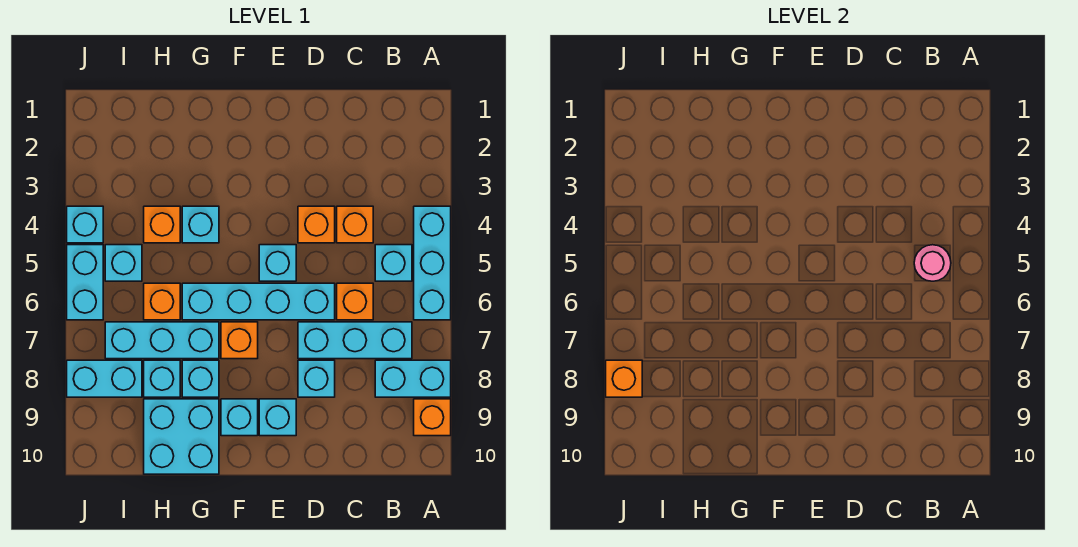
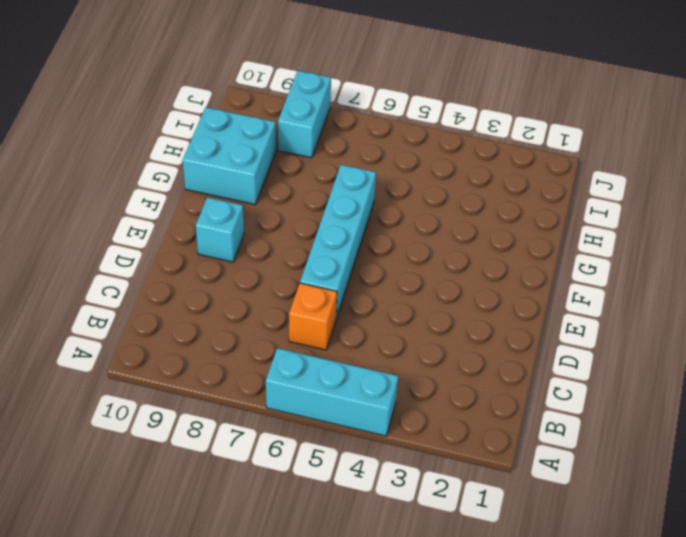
none -> cyan brick A8:B8 level 1
none -> orange brick A9 level 1
none -> cyan brick B5 level 1

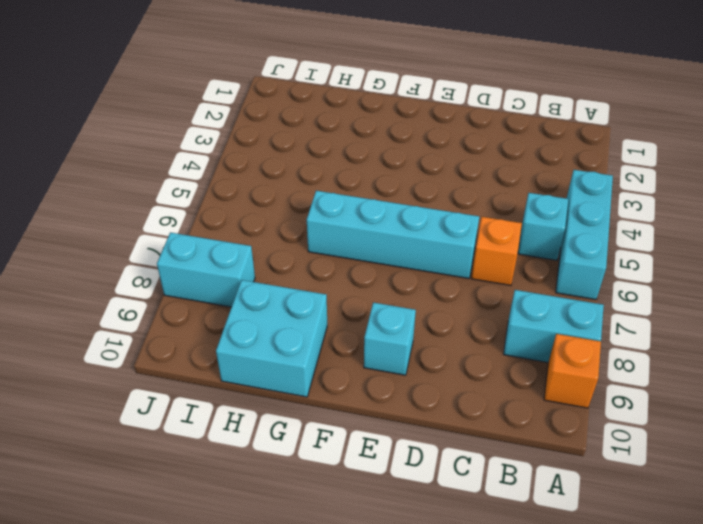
none -> cyan brick B7:D7 level 1
none -> orange brick C4 level 1
none -> orange brick D4 level 1

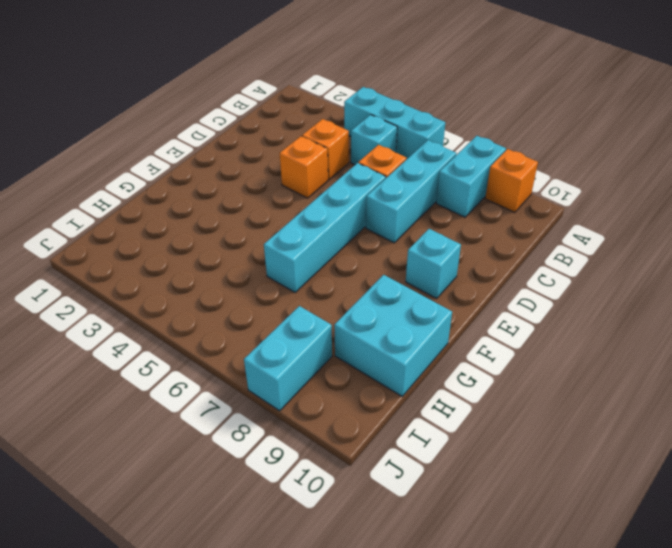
none -> cyan brick D8 level 1
none -> cyan brick E5 level 1
none -> orange brick F7 level 1

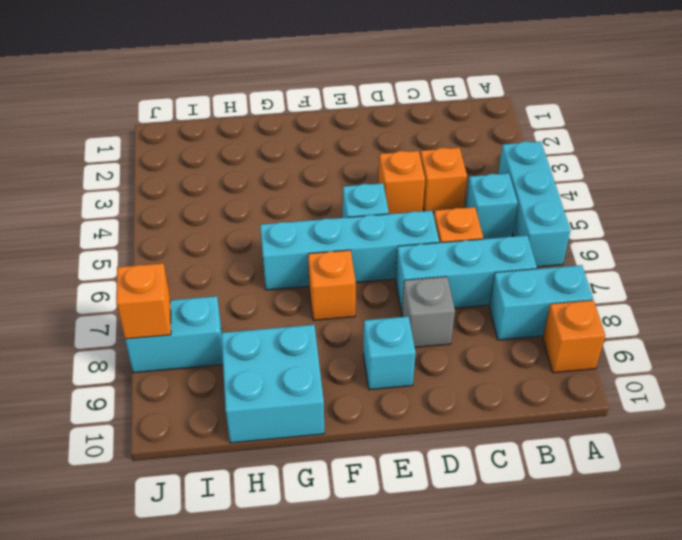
grey brick D8 level 1 -> cyan brick D8 level 1
none -> cyan brick F9 level 1
none -> cyan brick G4 level 1
none -> cyan brick G7:I7 level 1

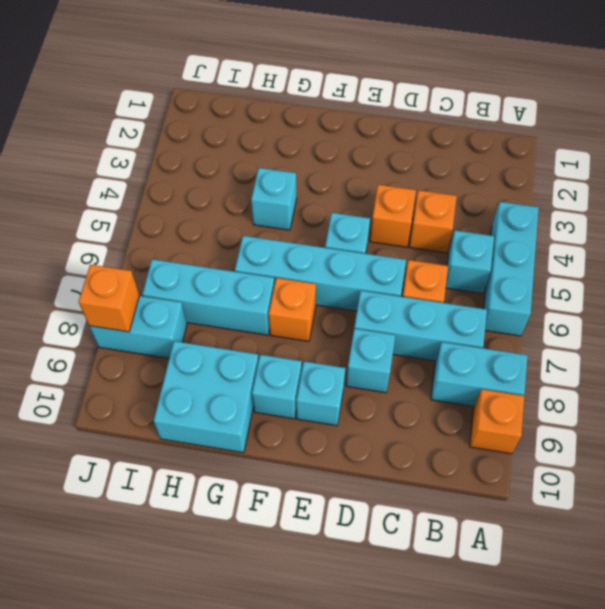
none -> cyan brick G8 level 1
none -> orange brick H4 level 1
none -> orange brick H6 level 1

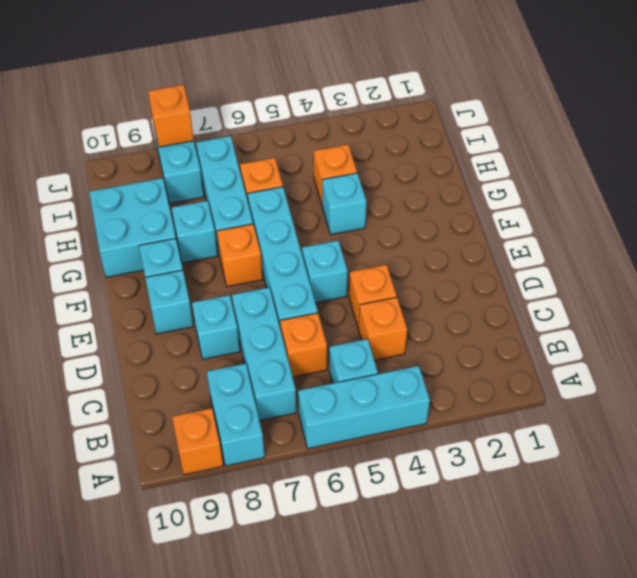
none -> cyan brick H8 level 1
none -> cyan brick I5 level 1
none -> cyan brick J4 level 1

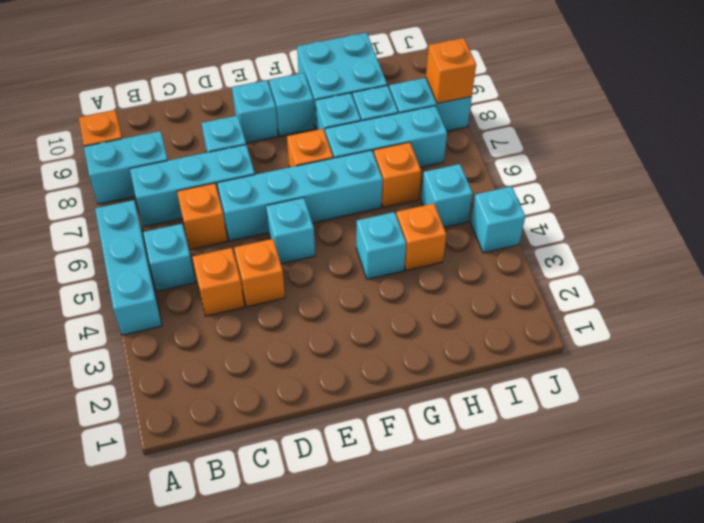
none -> cyan brick J5:J6 level 1
none -> pink round brick B5 level 2

